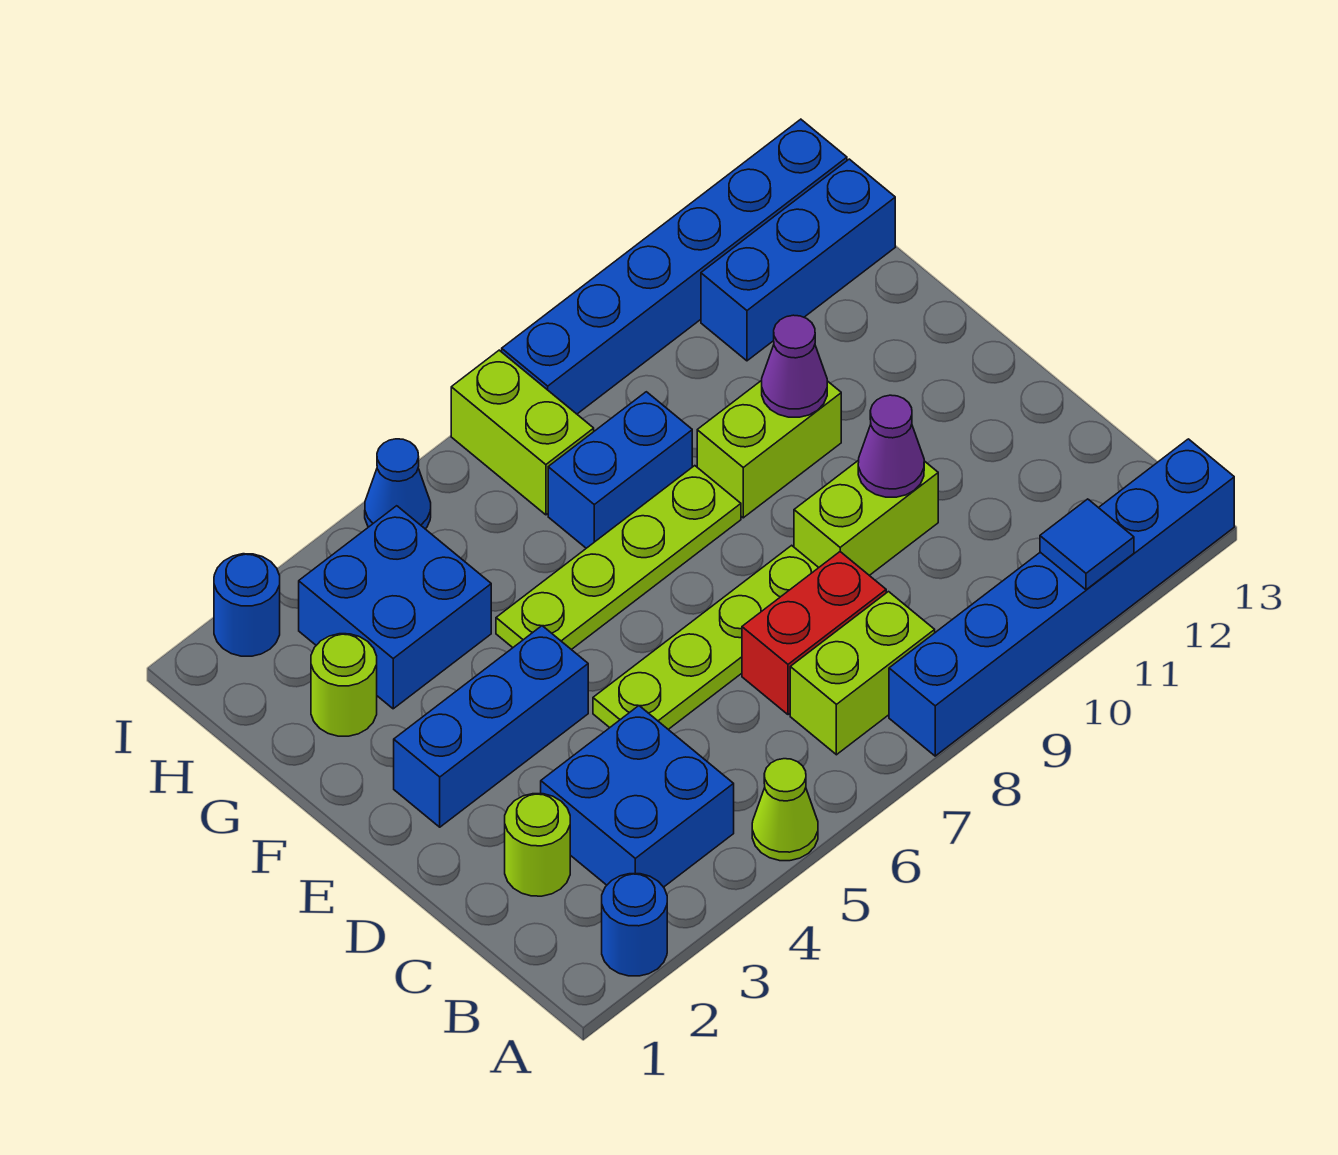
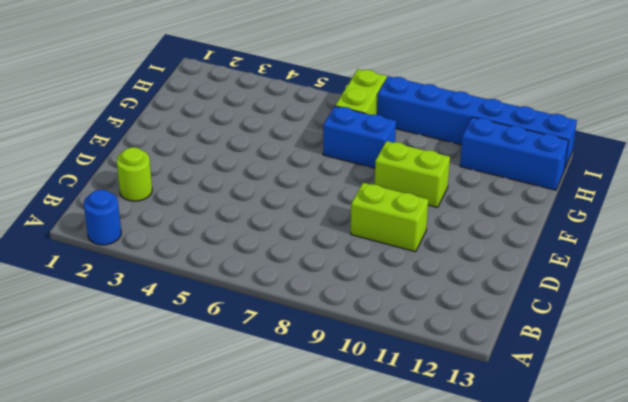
none -> lime cone A5 level 1
none -> blue brick A8:A13 level 1
none -> blue brick B3:C4 level 1

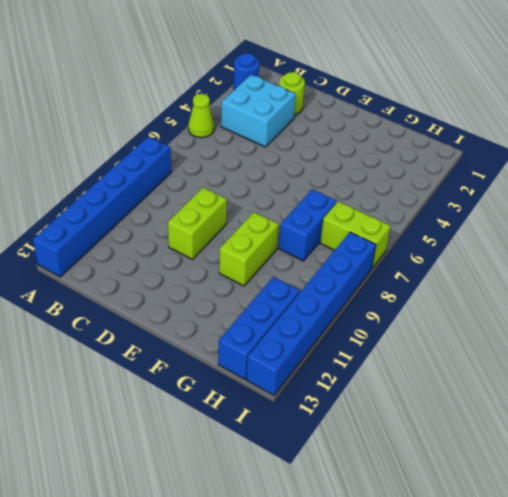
cyan brick B3:C4 level 1 -> blue brick B3:C4 level 1
none -> lime brick B7:B8 level 1
none -> red brick C7:C8 level 1
none -> lime plate D5:D8 level 1

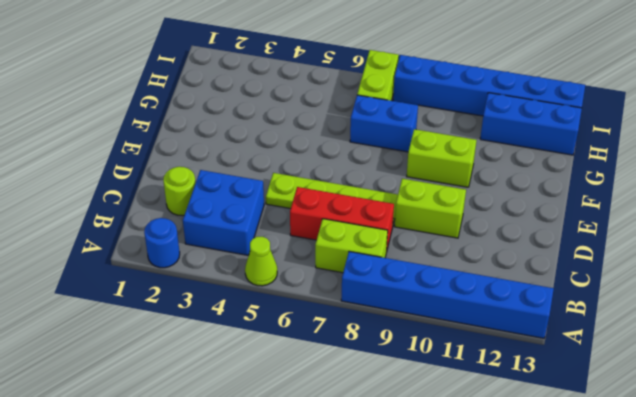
red brick C6:C8 level 1 -> red brick C7:C8 level 1
none -> blue brick E2:E4 level 1
none -> lime plate F5:F8 level 1
none -> lime round brick G2 level 1

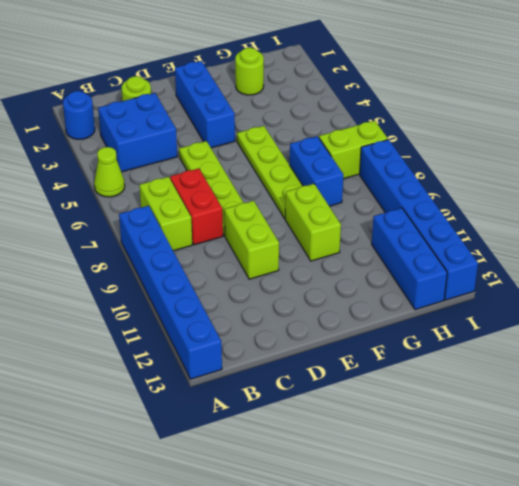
none -> blue brick G3:H4 level 1
none -> blue round brick I2 level 1
none -> blue cone I5 level 1

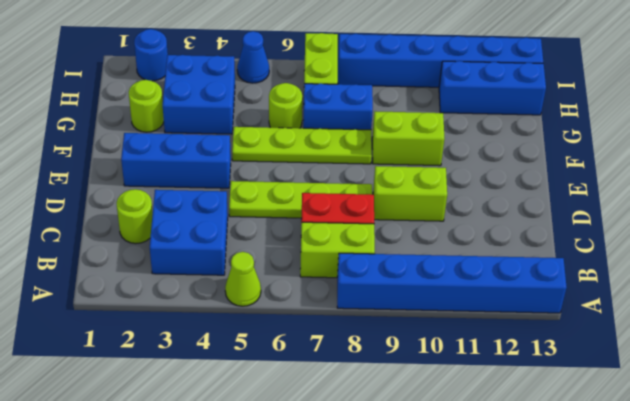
lime round brick G6 level 1 -> none
none -> blue round brick A2 level 1
none -> blue tile A11 level 2
none -> purple cone D10 level 2

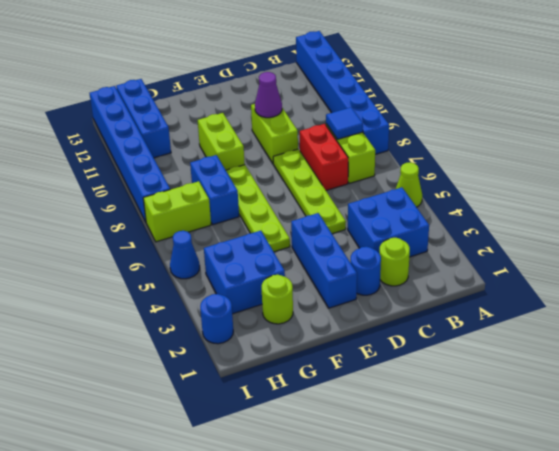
blue tile B8 level 2 -> blue tile A11 level 2
blue round brick D2 level 1 -> blue round brick A2 level 1
none -> purple cone F10 level 2

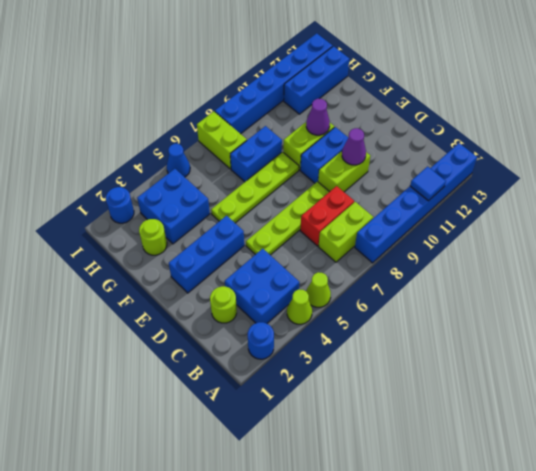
lime cone A4 level 1 -> none
blue brick E9:E10 level 1 -> none

